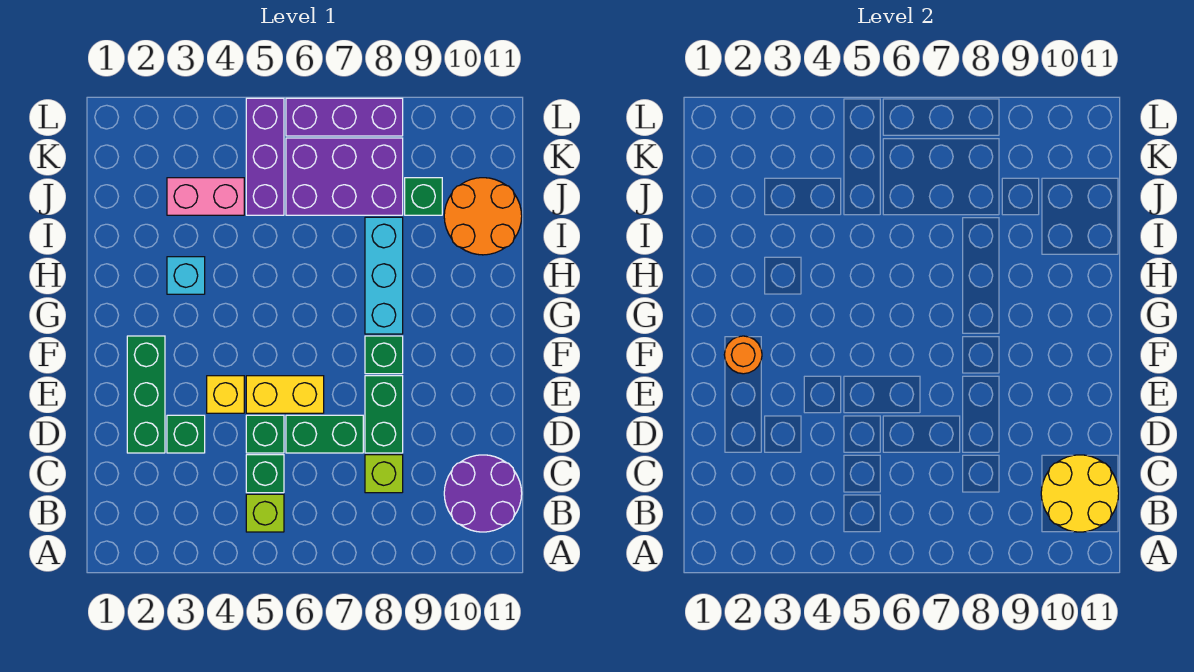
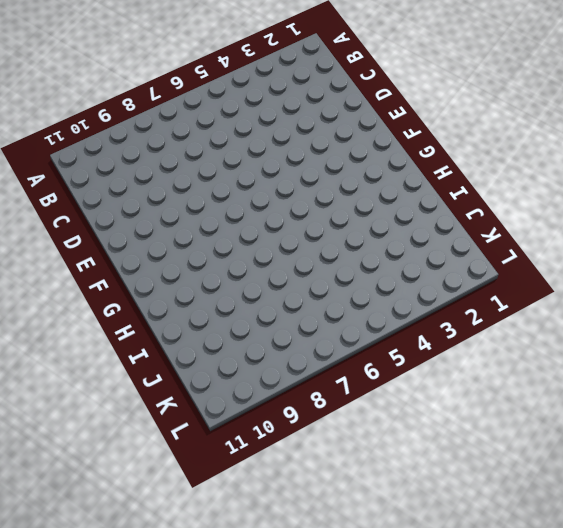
none -> lime brick B5 level 1
none -> purple round brick B10:C11 level 1
none -> green brick C5 level 1

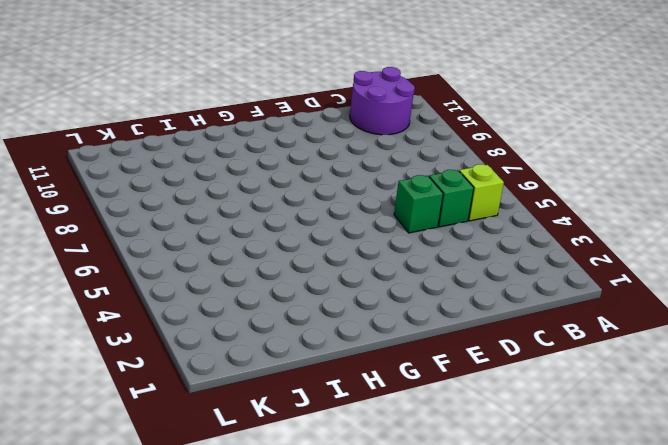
none -> lime brick C8 level 1
none -> green brick D2:F2 level 1
none -> green brick D3 level 1

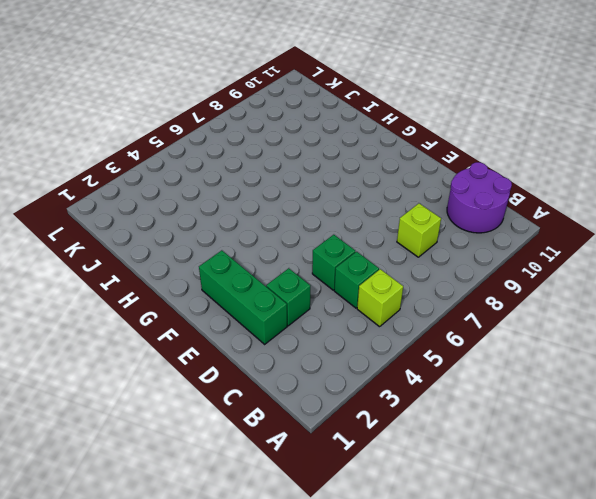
none -> green brick D6:D7 level 1
none -> green brick D8:E8 level 1
none -> yellow brick E4 level 1

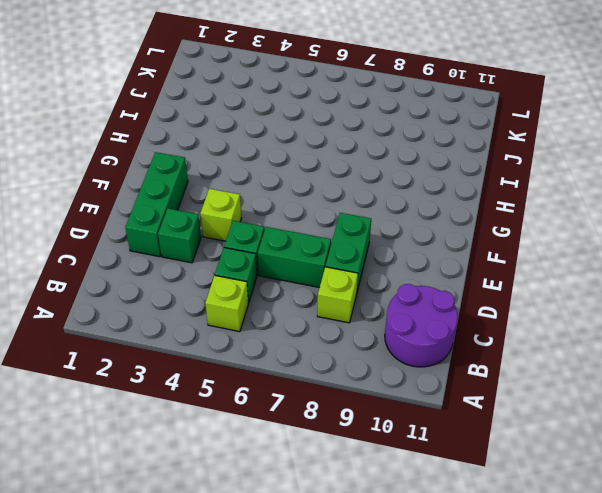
lime brick E4 level 1 -> yellow brick E4 level 1
none -> yellow brick E5:E6 level 1
none -> green brick F8 level 1
none -> cyan brick G8:I8 level 1

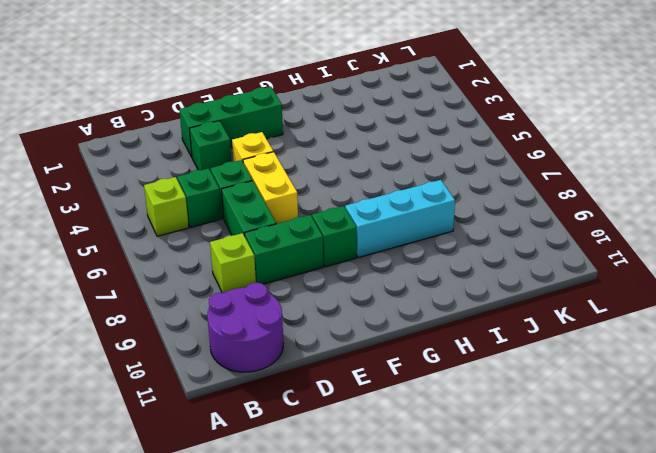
none -> cyan brick H3 level 1
none -> orange round brick I10:J11 level 1
none -> pink brick J3:J4 level 1

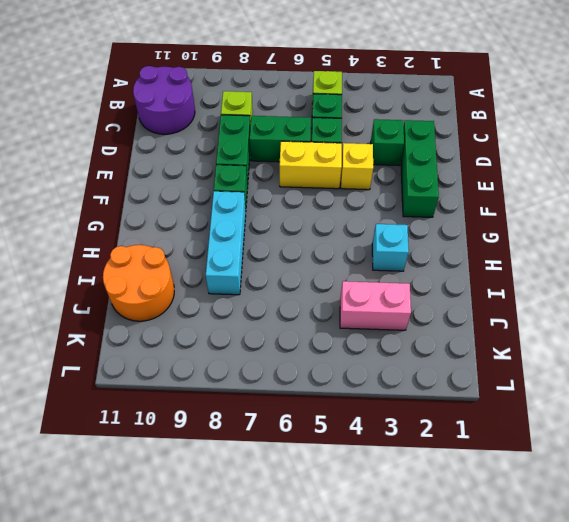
none -> purple brick J5:L5 level 1
none -> purple brick J6:K8 level 1
none -> green brick J9 level 1

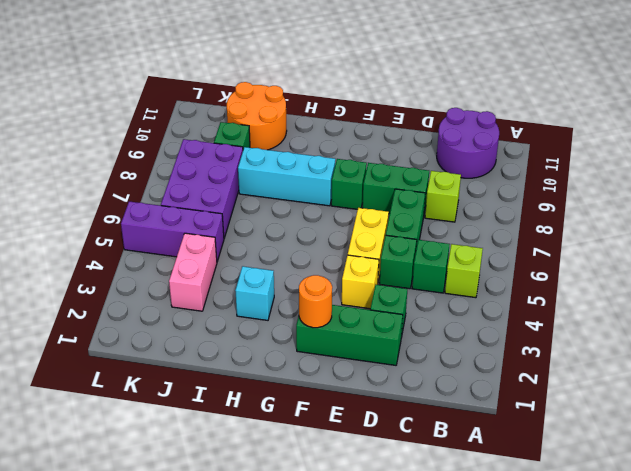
none -> purple brick L6:L8 level 1
none -> yellow round brick B10:C11 level 2

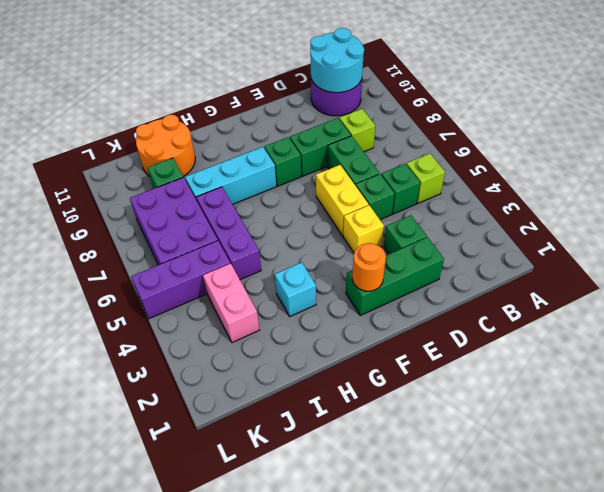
cyan round brick B10:C11 level 2 -> yellow round brick B10:C11 level 2
purple brick I5:I7 level 1 -> purple brick L6:L8 level 1

